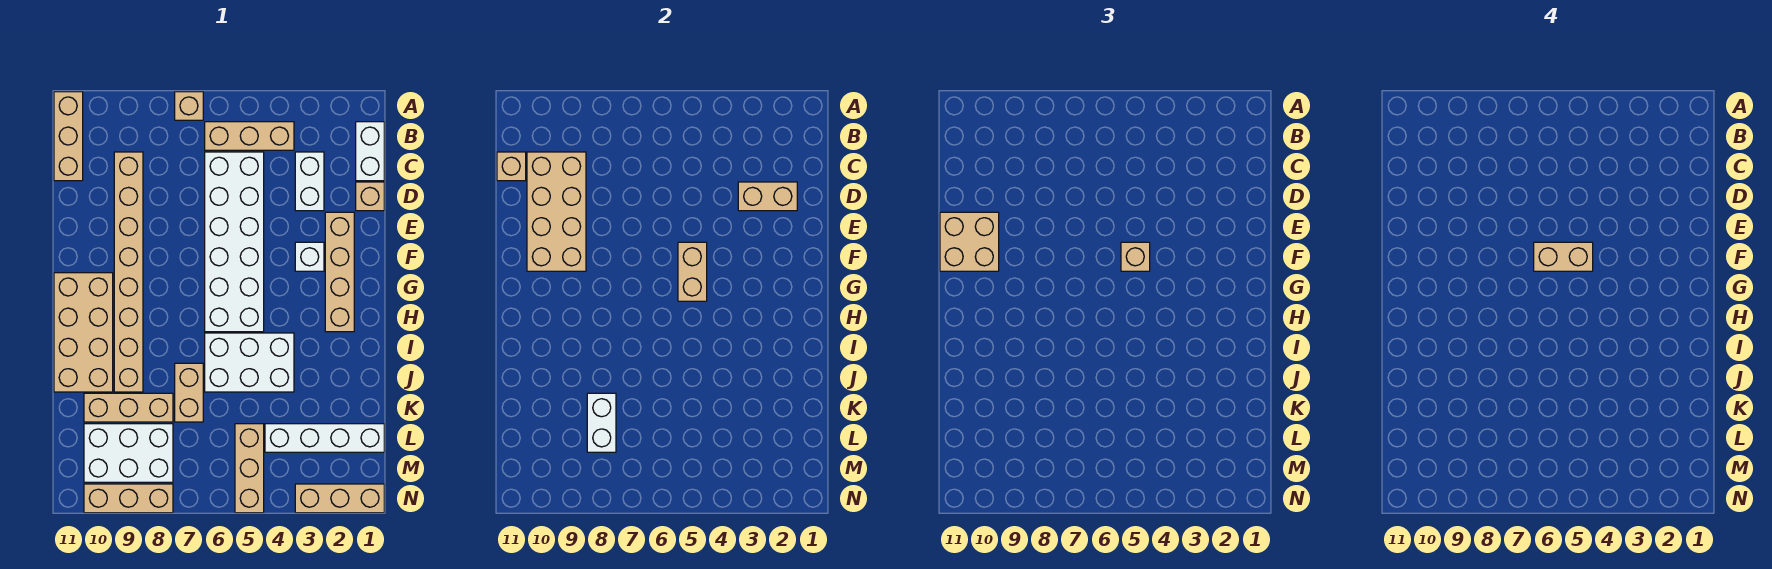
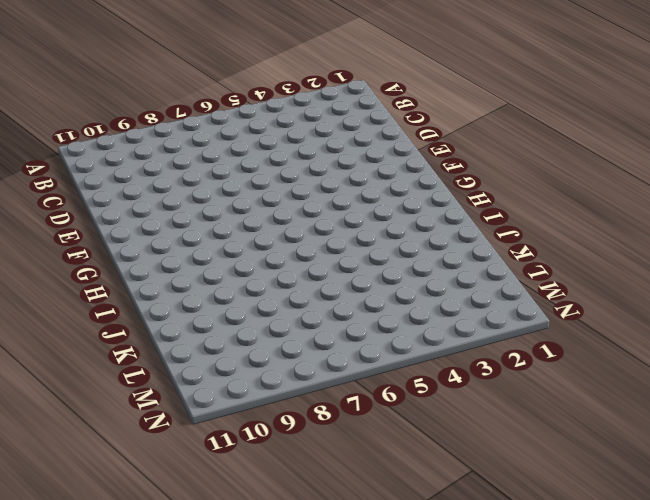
none -> tan brick A7 level 1
none -> tan brick A11:C11 level 1
none -> white brick B1:C1 level 1

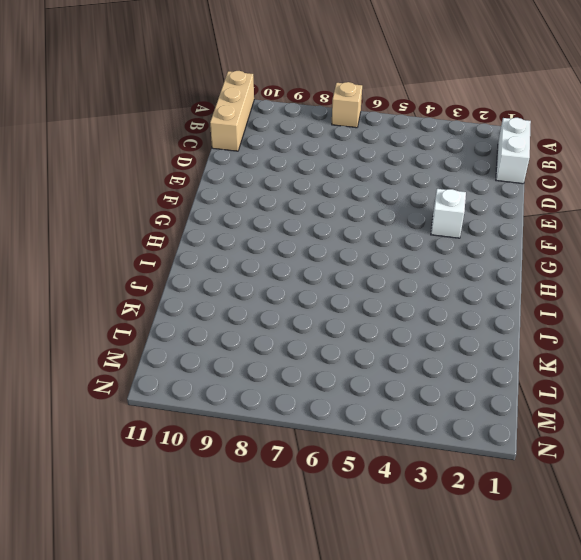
none -> tan brick B4:B6 level 1
none -> white brick C3:D3 level 1
none -> white brick C5:H6 level 1

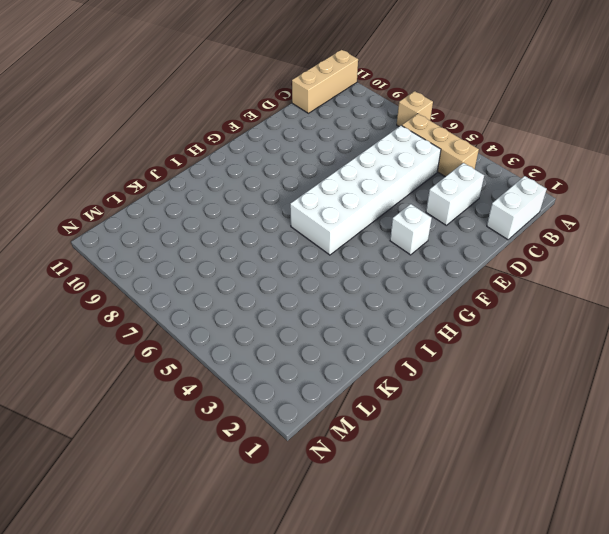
none -> tan brick C9:J9 level 1
none -> tan brick D1 level 1
none -> tan brick E2:H2 level 1

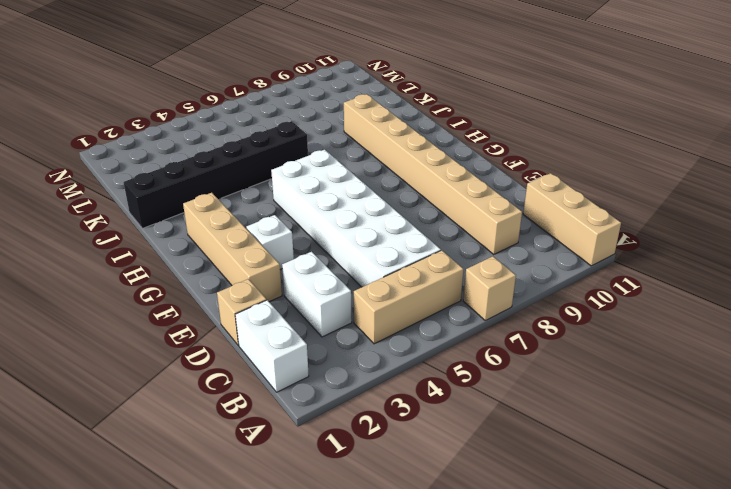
black brick J1:J6 level 1 -> white brick I4:J6 level 1
none -> tan brick G10:J11 level 1
none -> tan brick J7:K7 level 1
none -> tan brick K8:K10 level 1

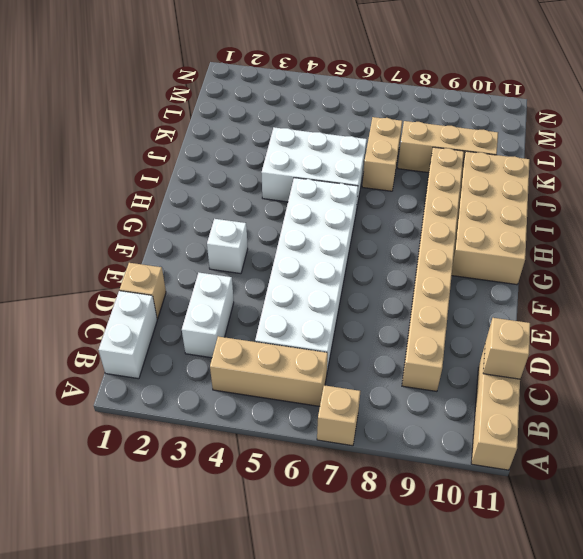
none -> tan brick E2:H2 level 1
none -> white brick L1:L4 level 1
none -> tan brick L5:N5 level 1

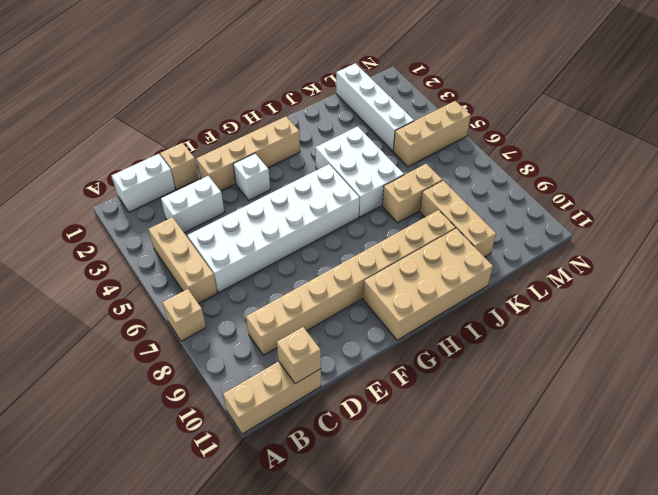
none -> white brick L8:M10 level 1
none -> tan brick N1:N3 level 1
none -> tan brick N8:N10 level 1

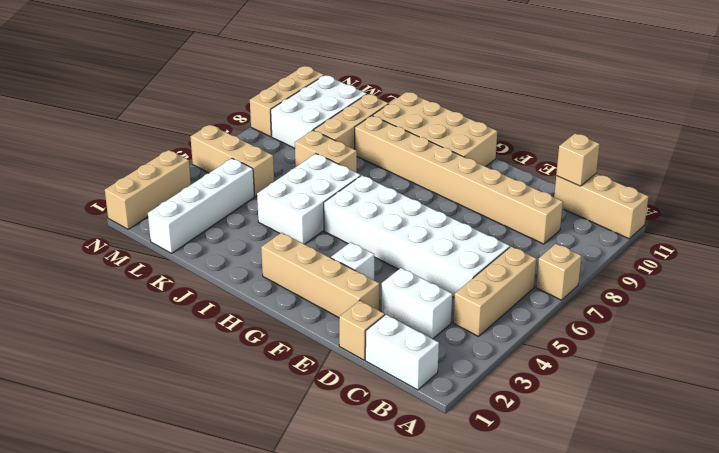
none -> tan brick C9:F10 level 2
none -> tan brick D2:D3 level 2
none -> tan brick F5:G5 level 2

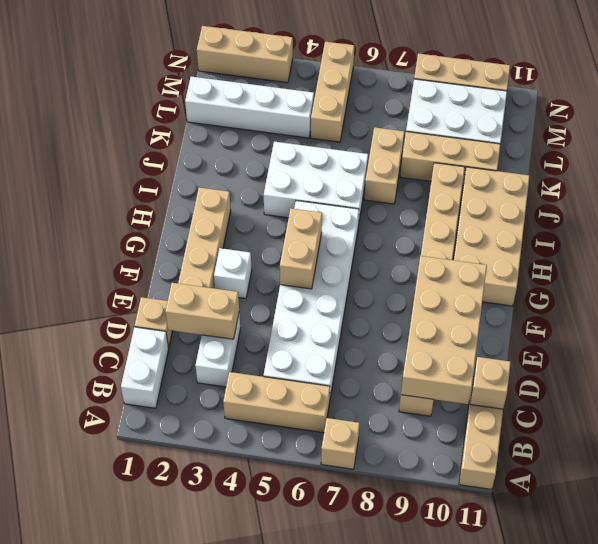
none -> white brick K8:L8 level 2
none -> tan brick E10:F11 level 3
none -> tan brick F5 level 3

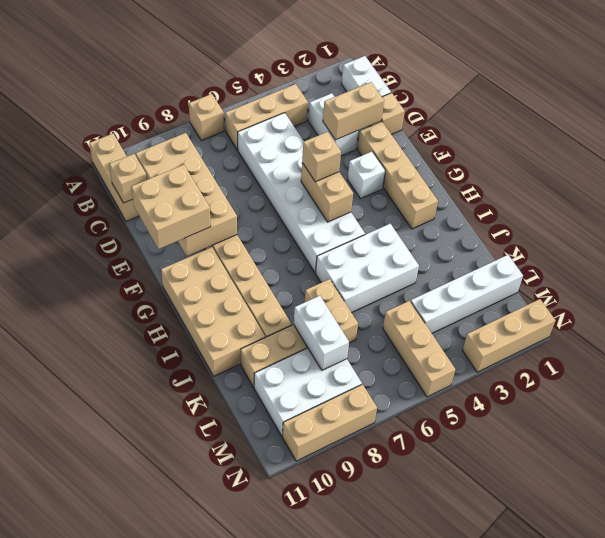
none -> tan brick F5:F6 level 4

